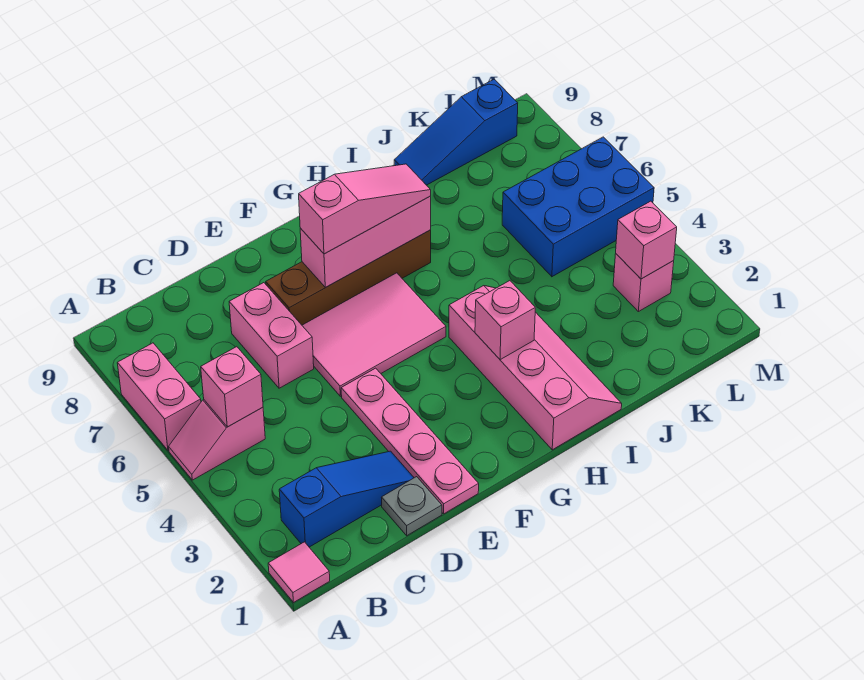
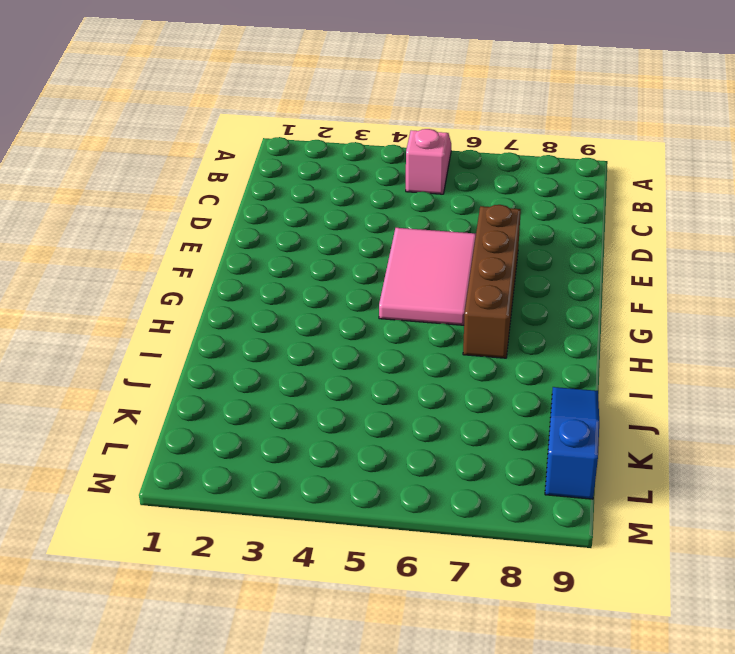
none -> pink tile A1 level 1
none -> pink brick A6:A7 level 1
none -> blue slope B2:D2 level 1 top B

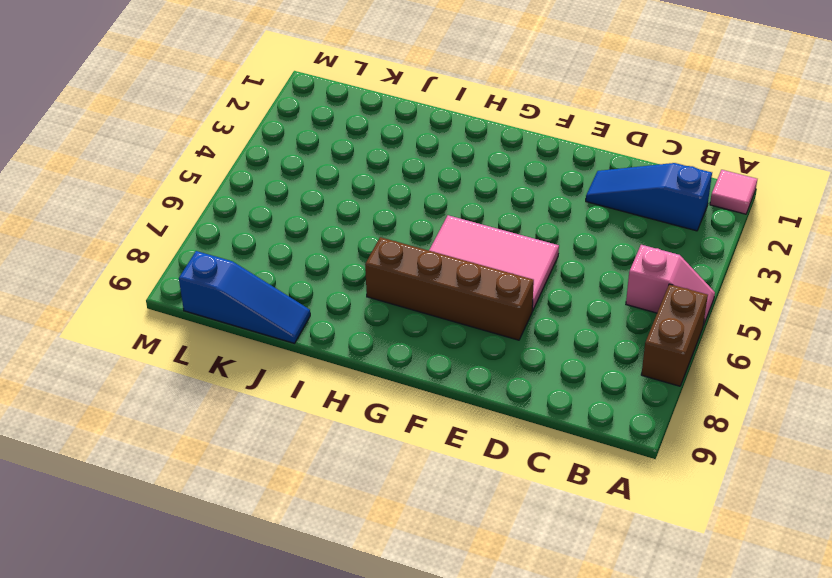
brown brick A6:A7 level 1 -> pink brick A6:A7 level 1
none -> grey plate D1 level 1
none -> pink brick D6:D7 level 1
none -> pink plate E1:E4 level 1

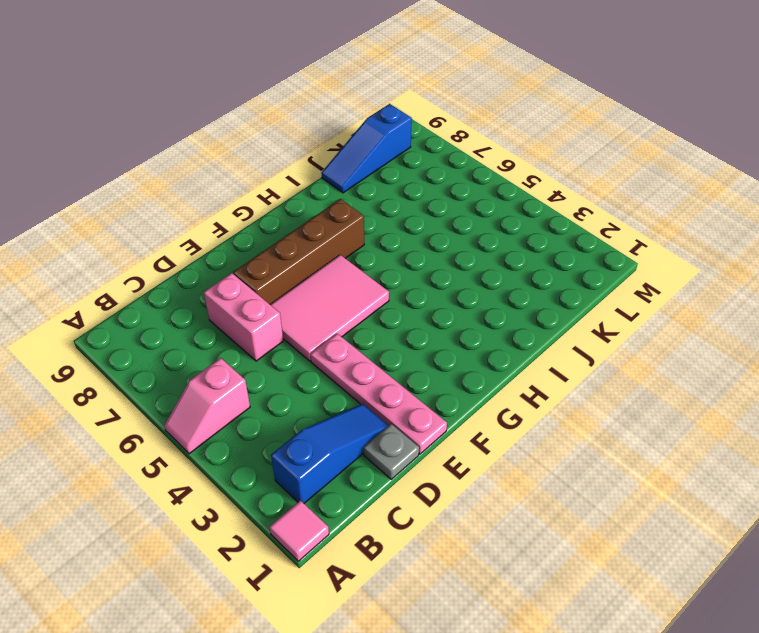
none -> pink brick A6:A7 level 1
none -> pink slope H1:I4 level 1 top H
none -> blue brick K5:M6 level 1

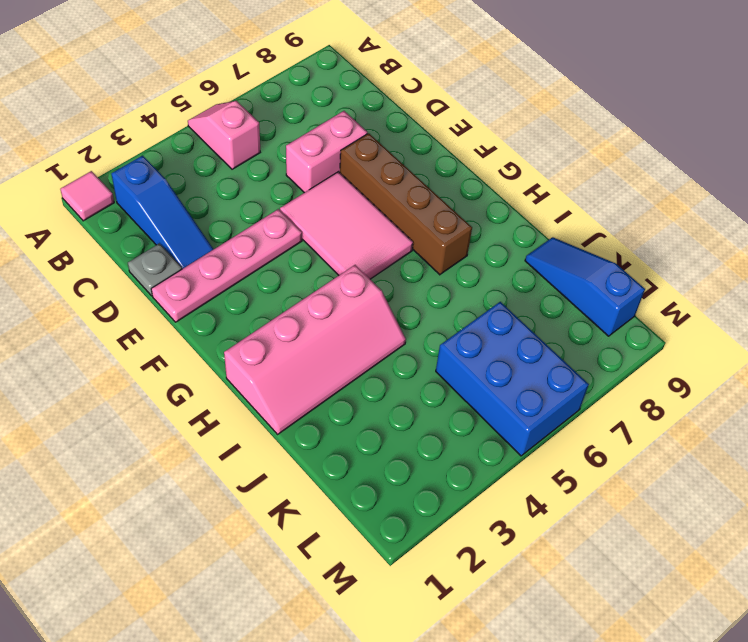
none -> pink brick A6:A7 level 1
none -> pink brick L3 level 1
none -> pink brick B5 level 2

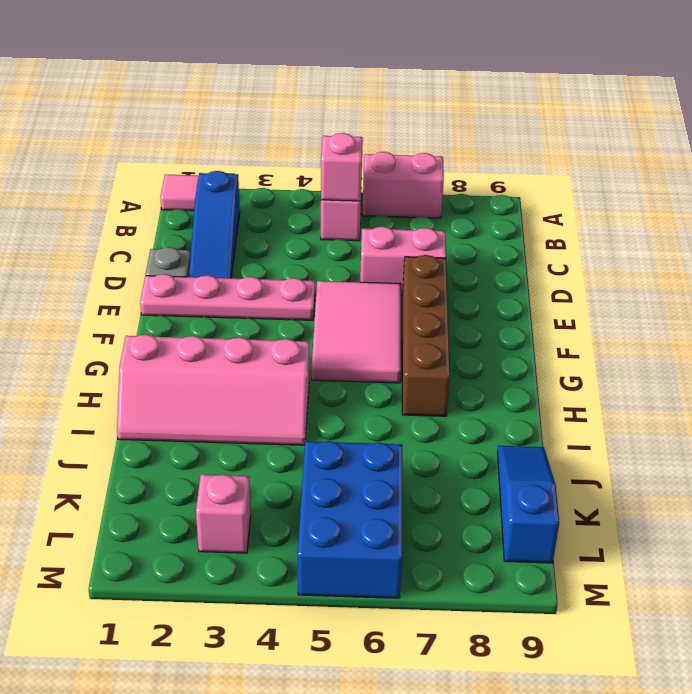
none -> pink brick F7:H7 level 2
none -> pink brick H3 level 2
none -> pink brick L3 level 2

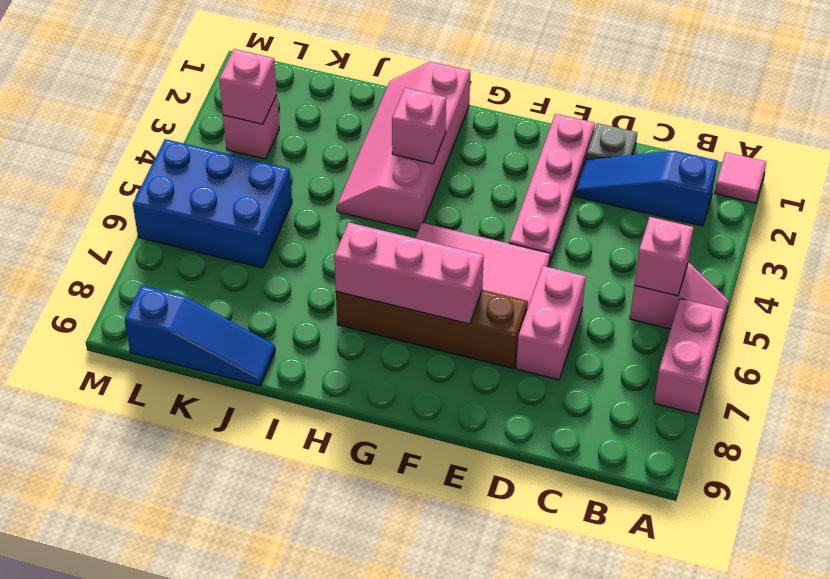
none -> pink slope F7:H7 level 3 top F

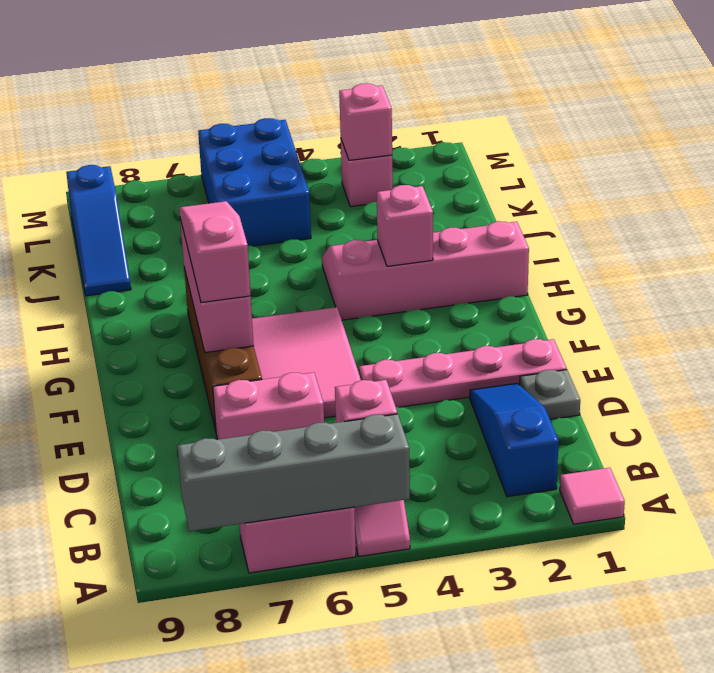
grey brick A5:A8 level 2 -> none

